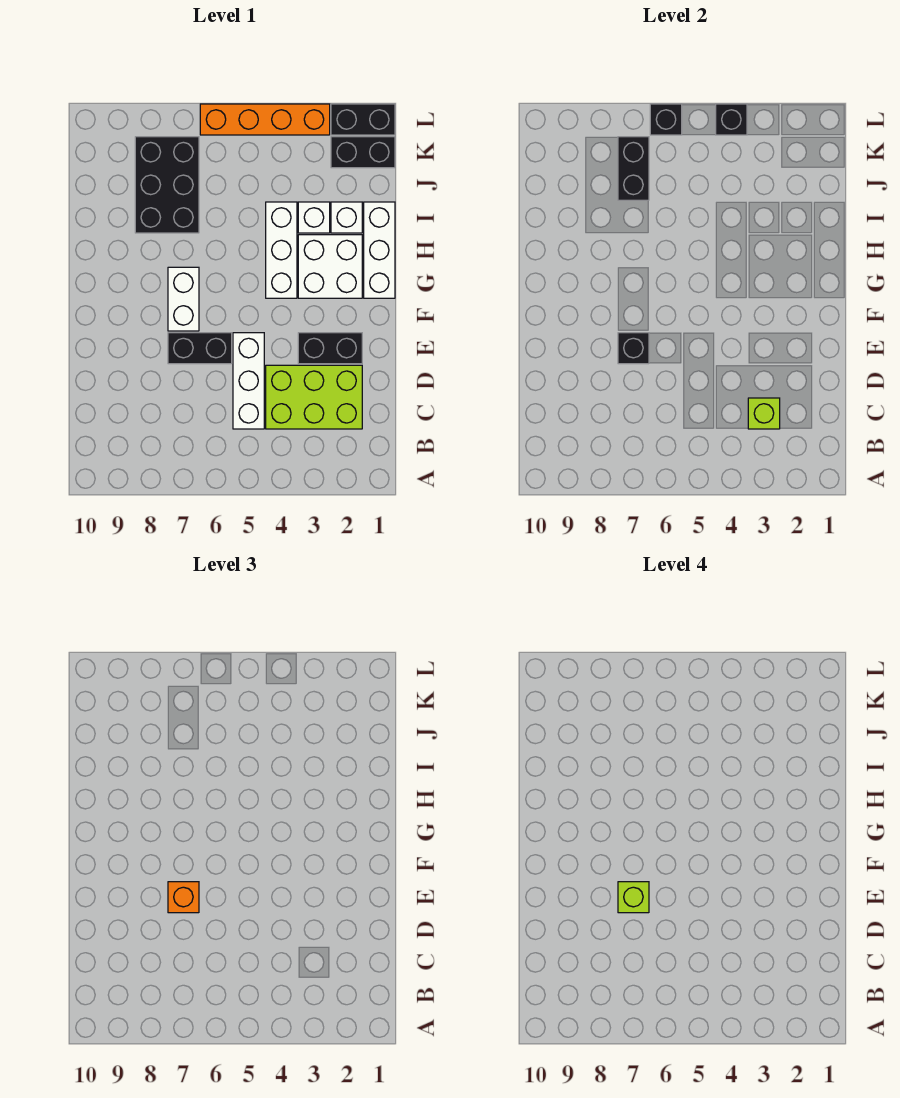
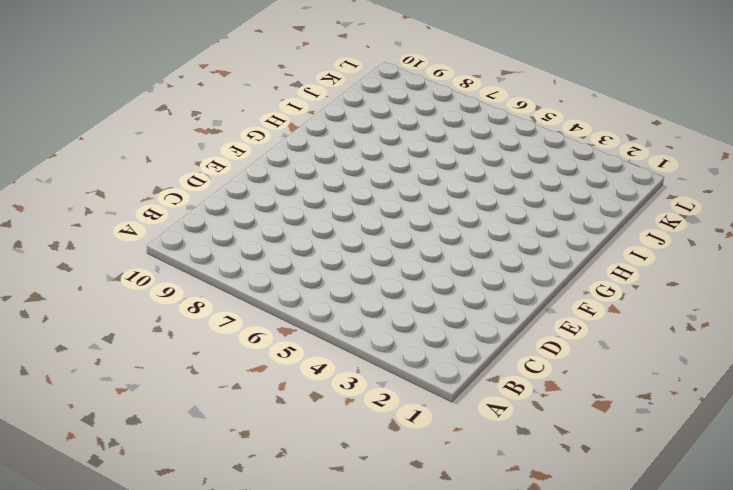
none -> lime brick C2:D4 level 1
none -> white brick C5:E5 level 1
none -> black brick E2:E3 level 1

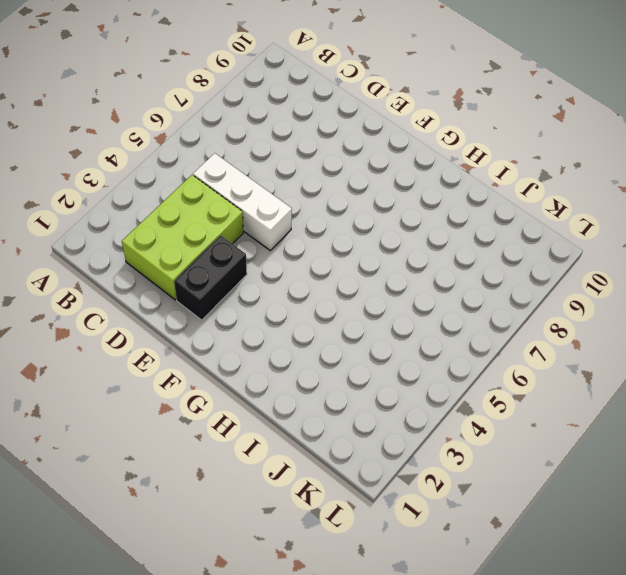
none -> black brick E6:E7 level 1
none -> white brick F7:G7 level 1
none -> white brick G1:I1 level 1

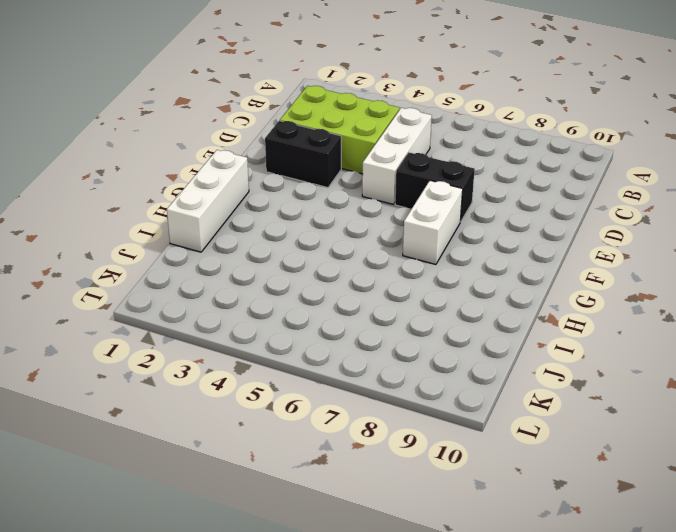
none -> white brick G2:H3 level 1
none -> white brick G4:I4 level 1
none -> white brick I2 level 1

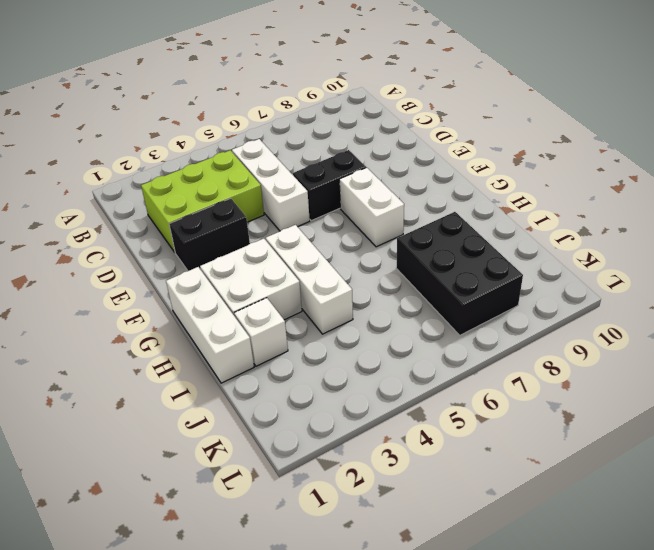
none -> white brick I3 level 1
none -> black brick K1:K2 level 1
none -> black brick L1:L2 level 1

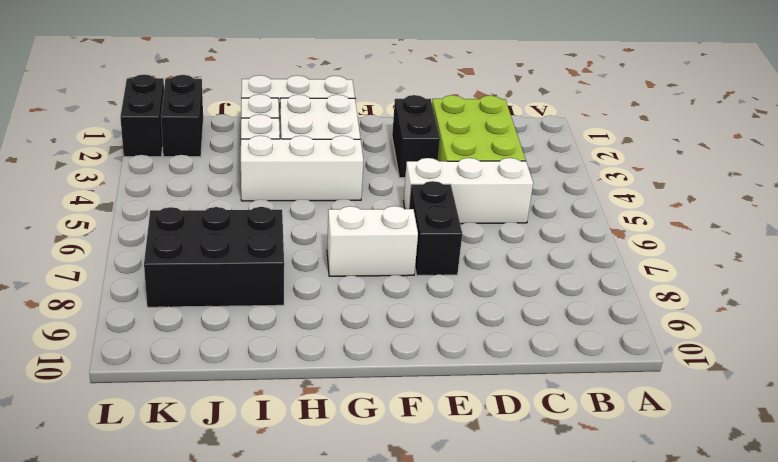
none -> orange brick L3:L6 level 1
none -> lime brick C3 level 2
none -> black brick E7 level 2

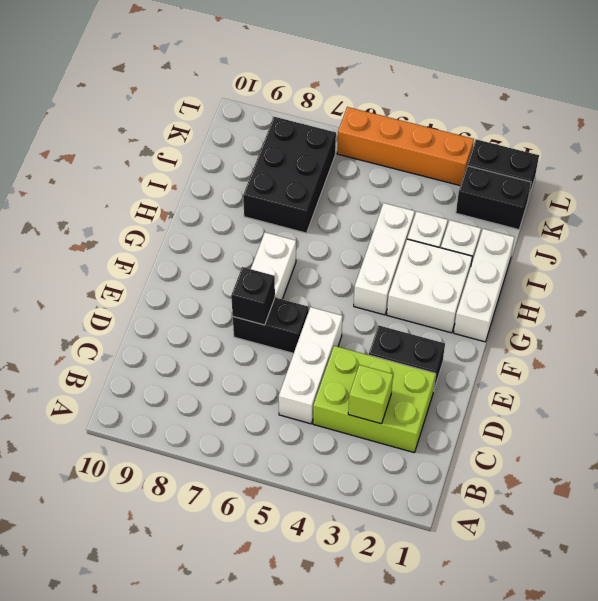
none -> black brick J7:K7 level 2
none -> black brick L4 level 2
none -> black brick L6 level 2

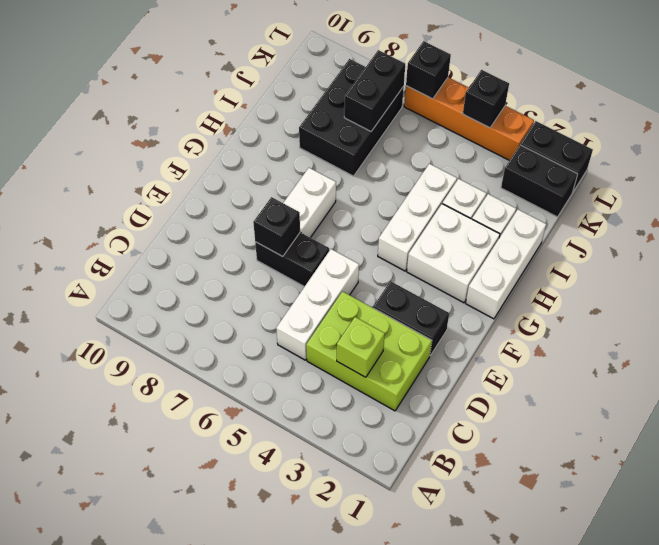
none -> orange brick E7 level 3
none -> lime brick E7 level 4

